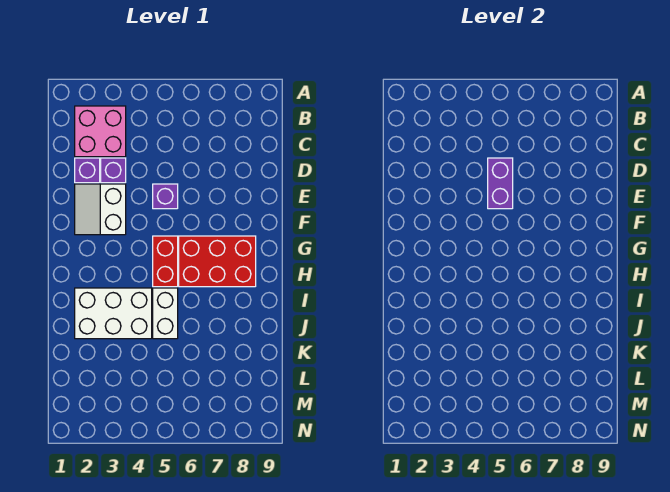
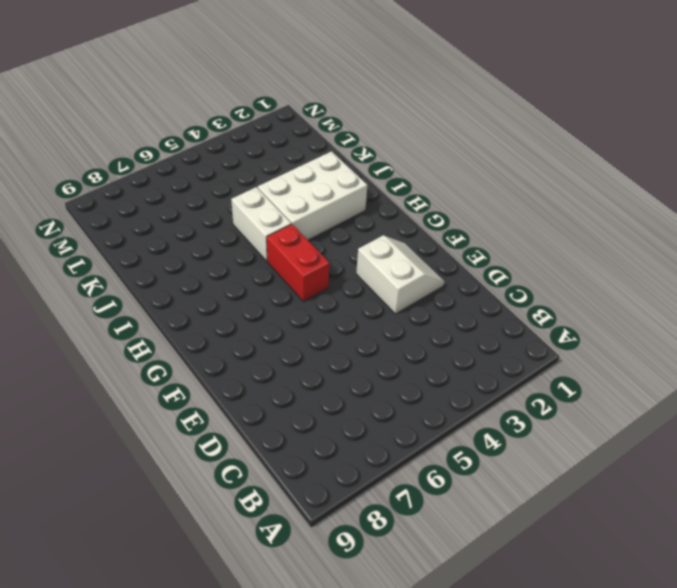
none -> pink brick B2:C3 level 1
none -> purple brick D2 level 1

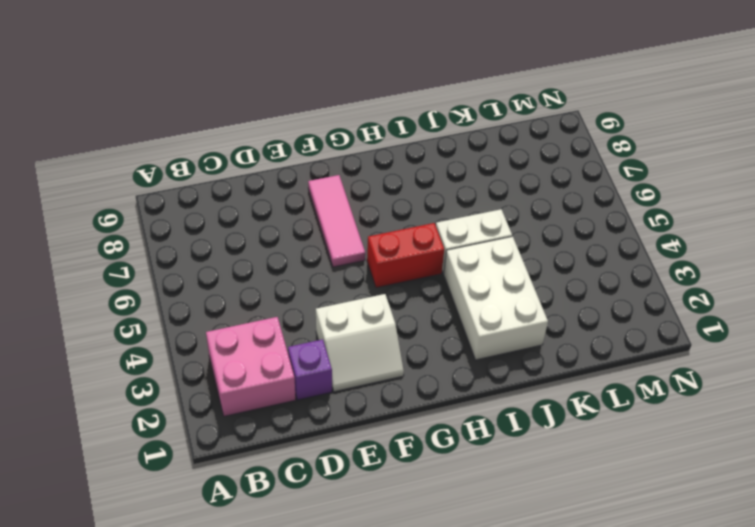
pink tile F6:F8 level 1 -> none
none -> purple brick D3 level 1
none -> purple brick E5 level 1

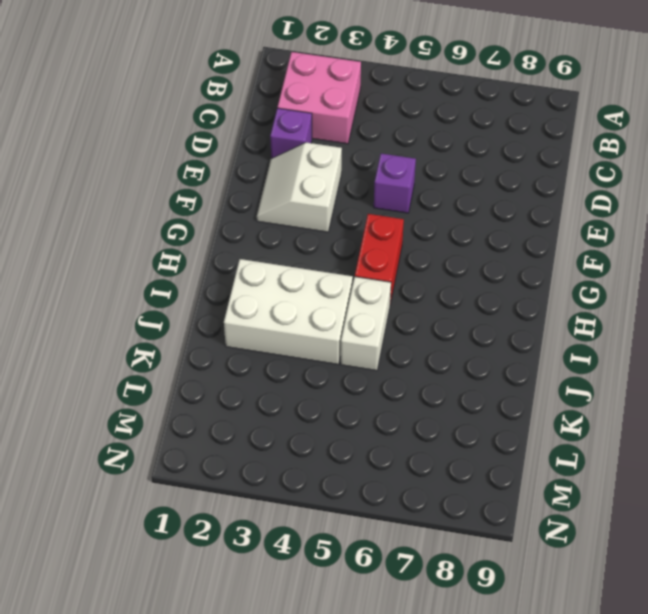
none -> purple brick D3 level 1
none -> red brick G6:H8 level 1

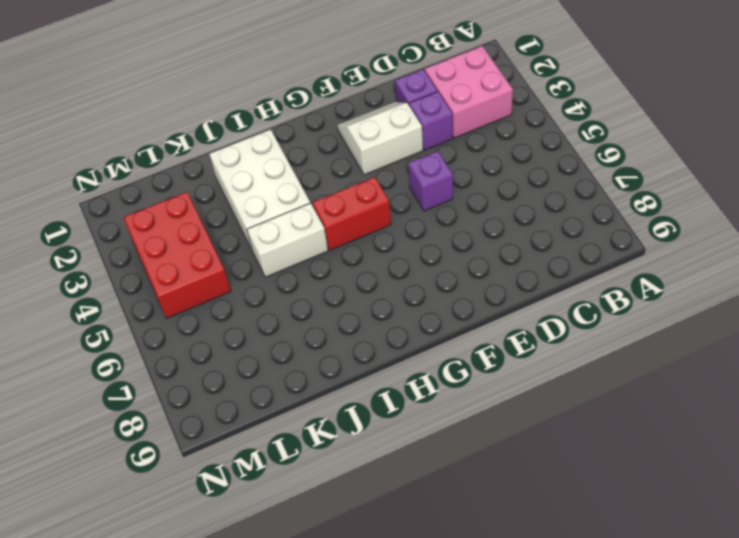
red brick L3:M5 level 1 -> red brick G6:H8 level 1
none -> purple brick D5:E5 level 2

